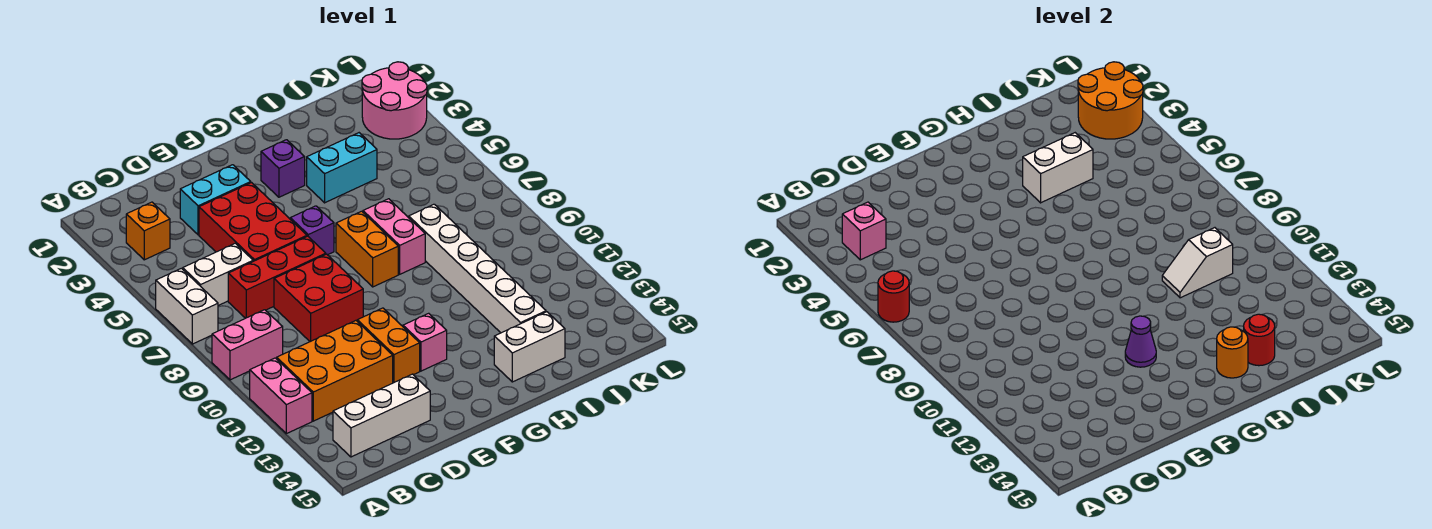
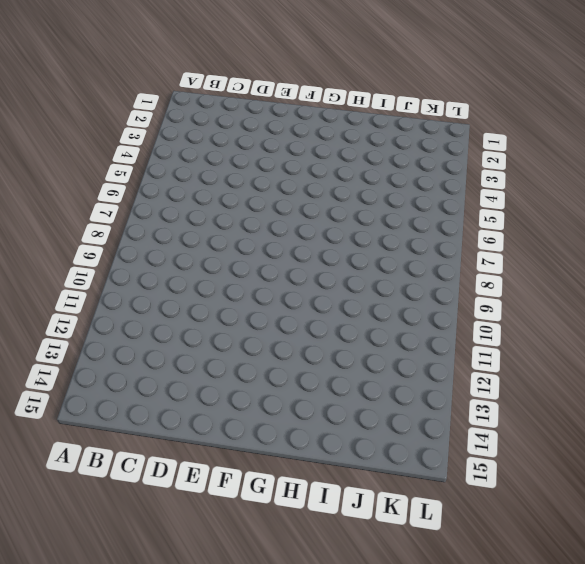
none -> white brick A6:A7 level 1
none -> pink brick A9:B9 level 1
none -> pink brick A11:A12 level 1

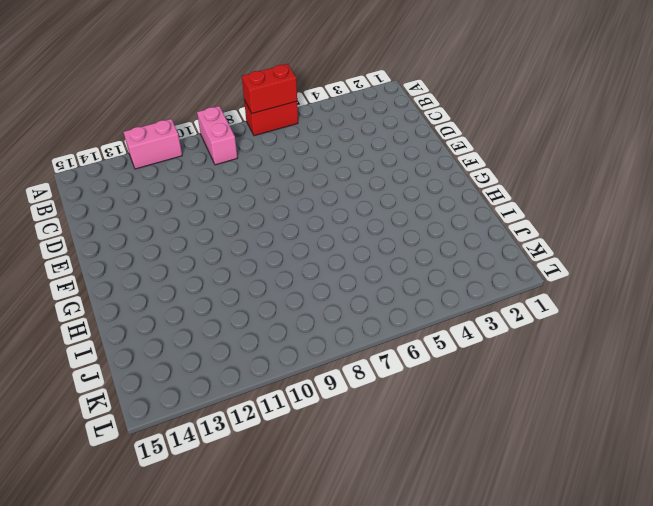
red brick A6:A7 level 1 -> white brick A6:A7 level 1
red brick A6:A7 level 2 -> red round brick A6 level 2
none -> orange brick B3 level 1
none -> white brick B6:C6 level 1
none -> orange brick B11:D12 level 1

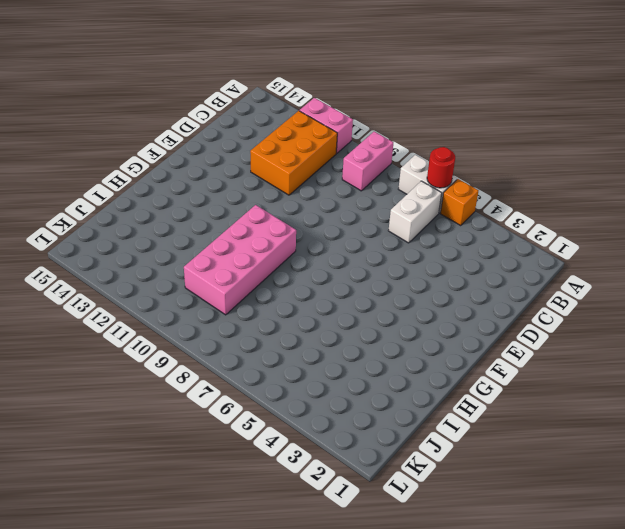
orange brick A5 level 1 -> orange brick B3 level 1
pink brick G9:J10 level 1 -> white brick I8:I13 level 1
none -> white brick B14:D14 level 1
none -> red brick C7:E7 level 1
none -> cyan brick D3:E3 level 1

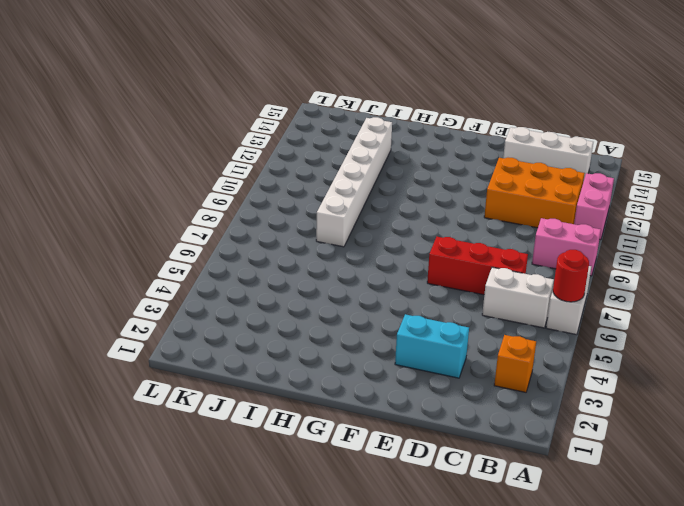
none -> red brick D4:E6 level 1
none -> red brick D8:E9 level 1
none -> orange brick E11:E12 level 1

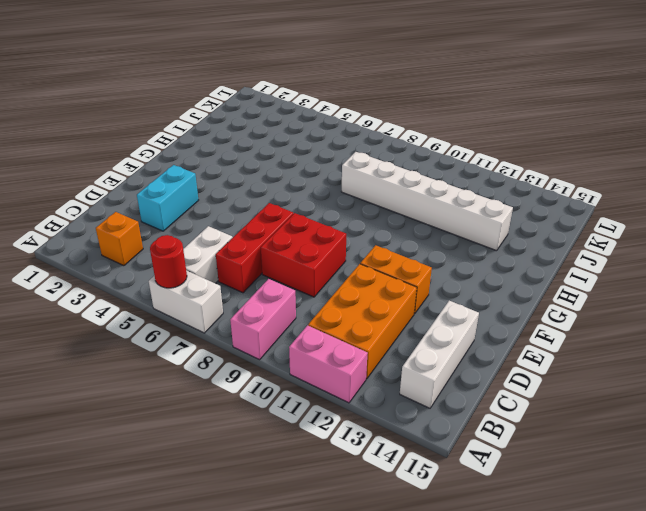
none -> red brick D4:E6 level 1
none -> purple brick F6 level 1
none -> pink brick F12 level 1

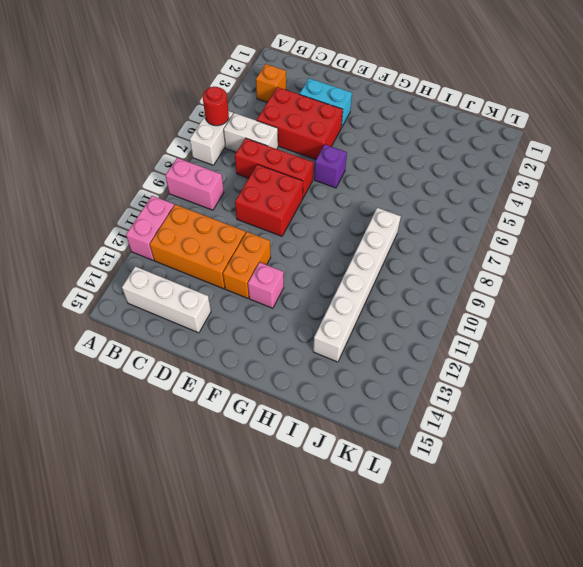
red brick C4:E5 level 1 -> red brick D4:E6 level 1
none -> purple brick G3 level 1
none -> orange brick G7:G8 level 1
none -> cyan brick H4:I4 level 1

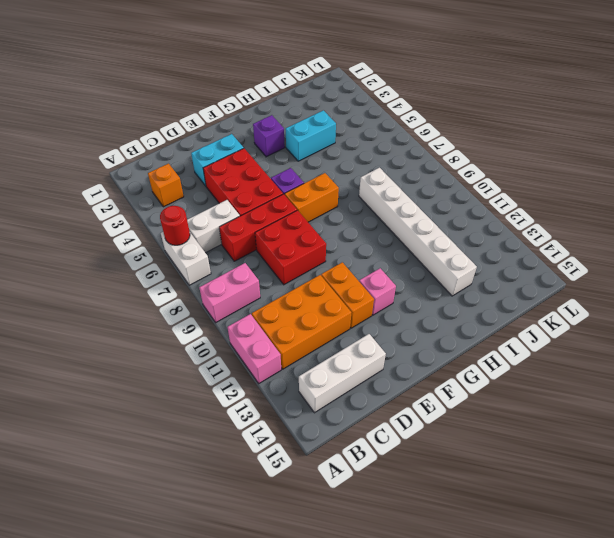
orange brick F7:G7 level 1 -> orange brick G7:G8 level 1
none -> pink brick H7:H8 level 1
none -> white brick H14:I14 level 1
none -> pink round brick K2:L3 level 1

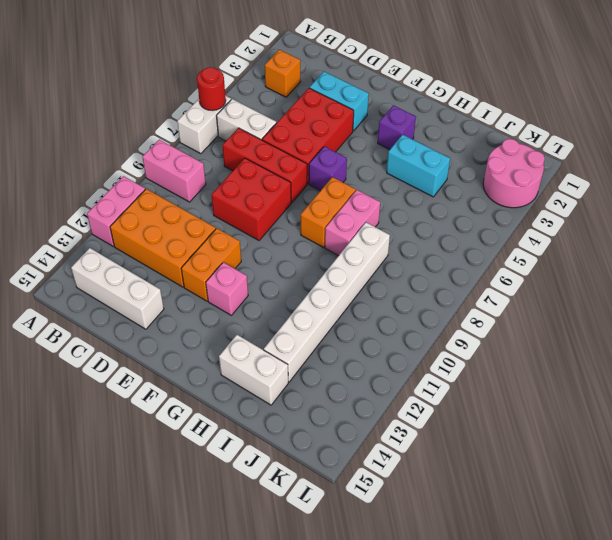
none -> pink brick B3 level 2
none -> purple cone F12 level 2
none -> white brick H4:I4 level 2

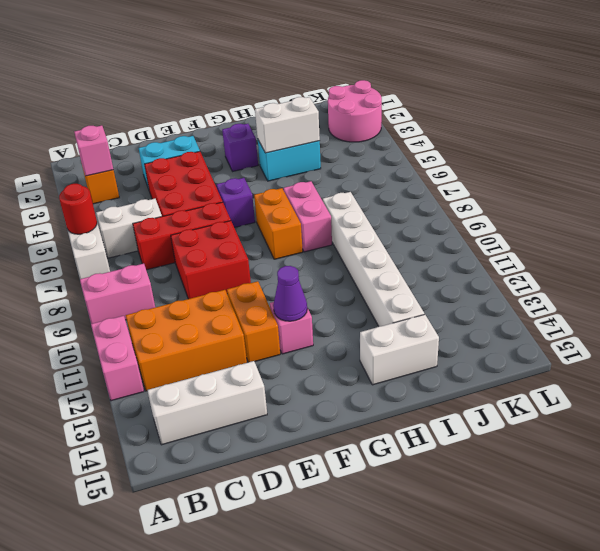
none -> orange round brick H14 level 2
none -> white slope I10:J10 level 2 top J
none -> red round brick I14 level 2

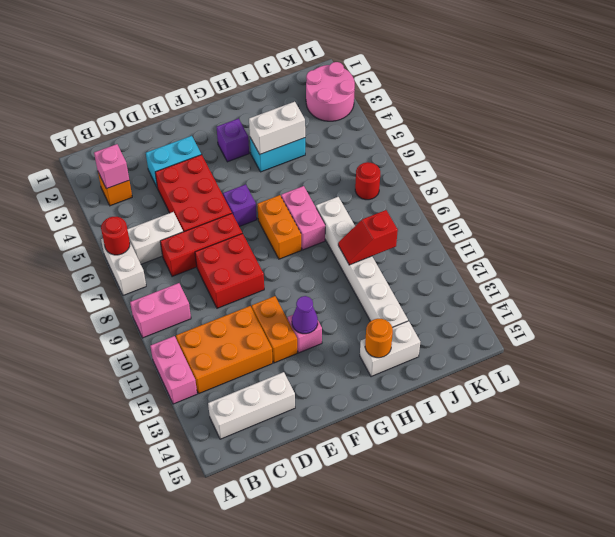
red slope I10:J10 level 2 top J -> white slope I10:J10 level 2 top J
red round brick K7 level 1 -> red round brick I14 level 2
none -> orange round brick K2:L3 level 2

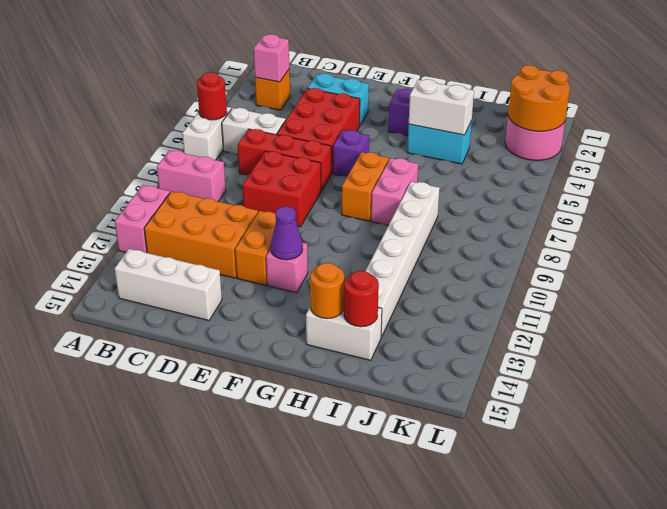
none -> white slope I10:J10 level 2 top J

